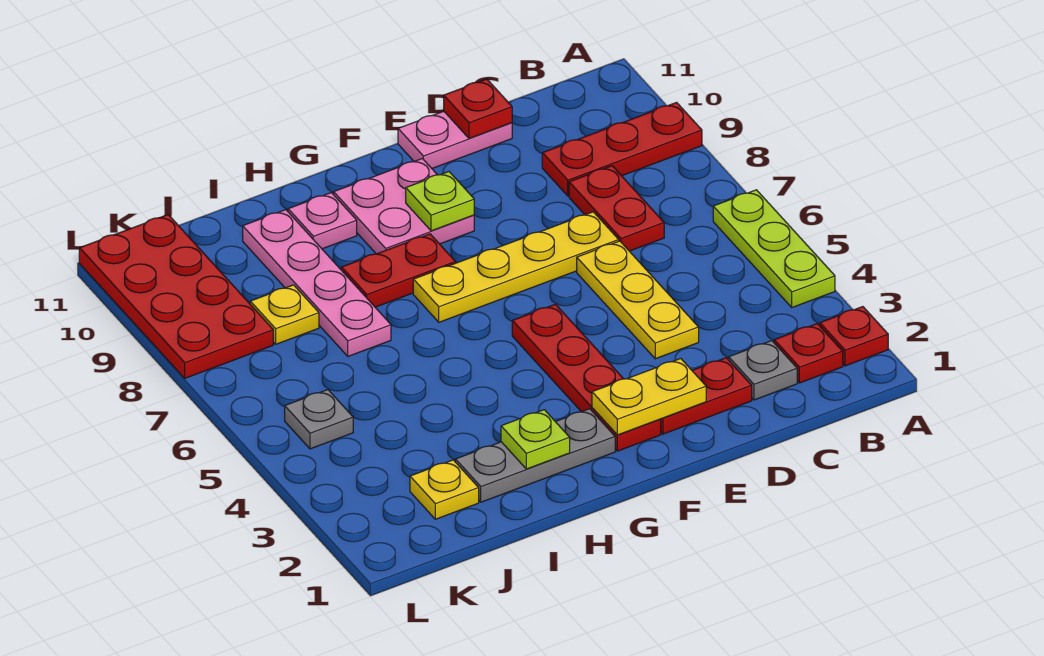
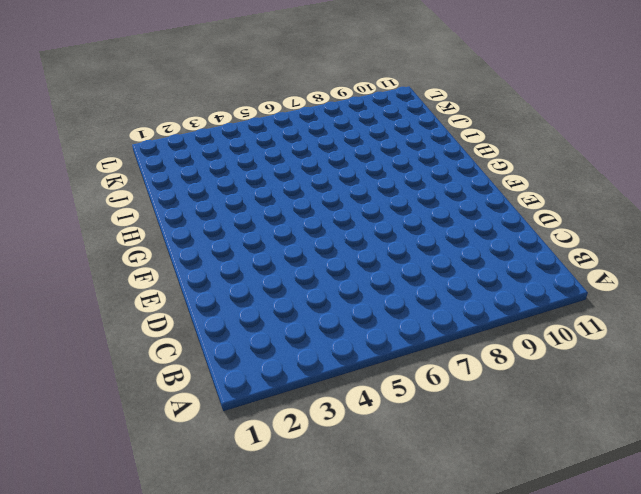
none -> red plate A2 level 1
none -> lime plate A4:A6 level 1
none -> red plate A9:C9 level 1

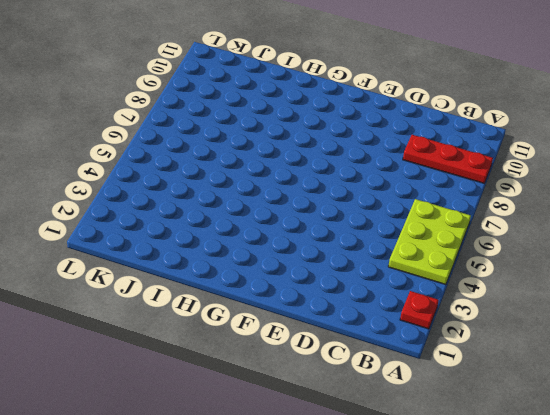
lime plate A4:B6 level 1 -> lime plate A4:A6 level 1
none -> red plate B2 level 1
none -> grey plate C2 level 1
none -> red plate C7:C8 level 1

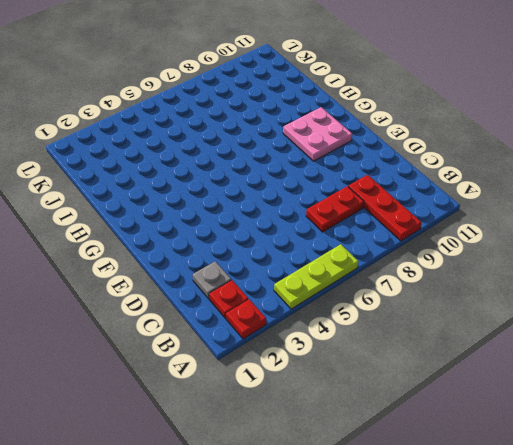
none -> red plate D2:E2 level 1
none -> yellow plate D4:D6 level 1
none -> yellow plate D7:G7 level 1

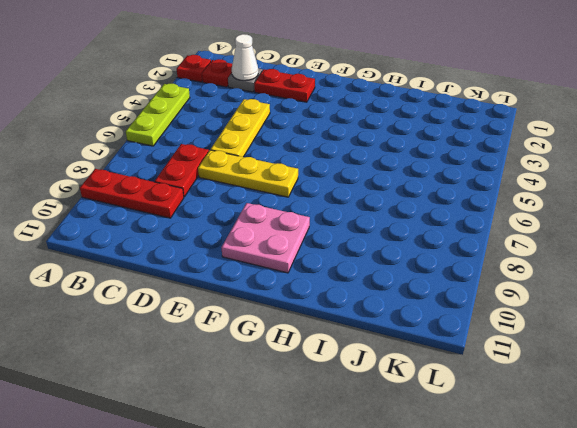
white cone C2 level 2 -> none
yellow plate D7:F7 level 1 -> yellow plate D7:G7 level 1
none -> pink plate D11:E11 level 1
none -> red plate F2:F5 level 1
none -> grey plate G2:I2 level 1

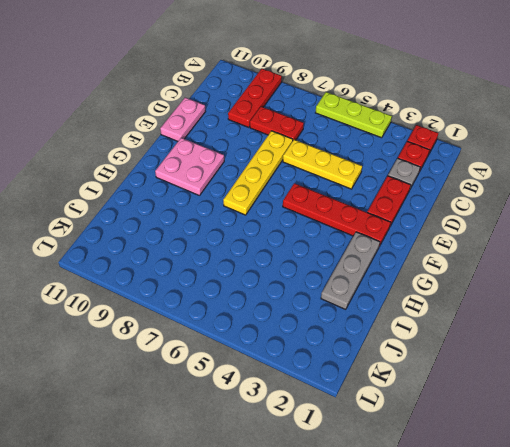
none -> red plate G8:H8 level 1
none -> pink plate H10 level 1
none -> pink plate I7:I10 level 1

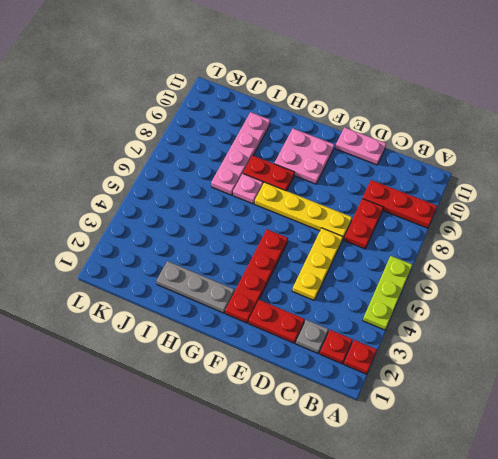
pink plate H7 level 1 -> pink plate H10 level 1
none -> yellow plate J2 level 1
none -> yellow plate J8 level 1
none -> grey plate K5 level 1

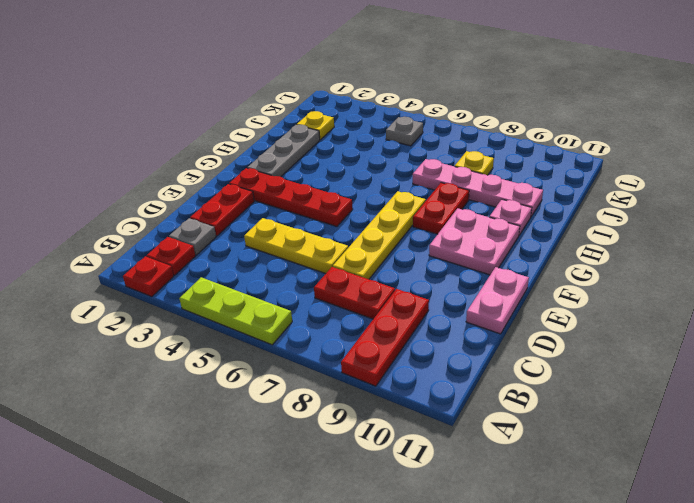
none -> red plate K8:L11 level 1
none -> red plate D11 level 2
none -> yellow plate E2:F2 level 2

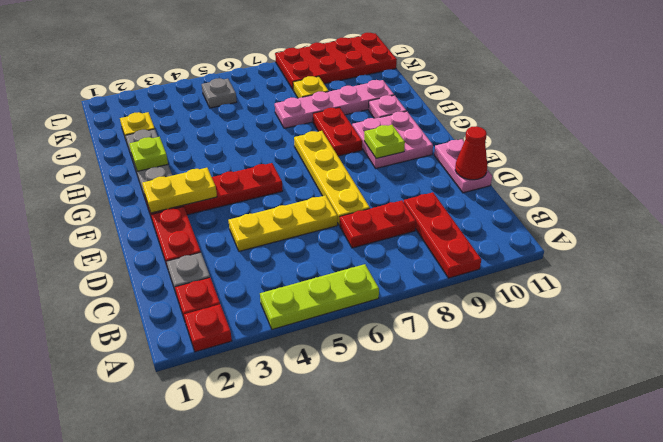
red cone D11 level 2 -> red plate D11 level 2
yellow plate F2:F3 level 2 -> yellow plate E2:F2 level 2

